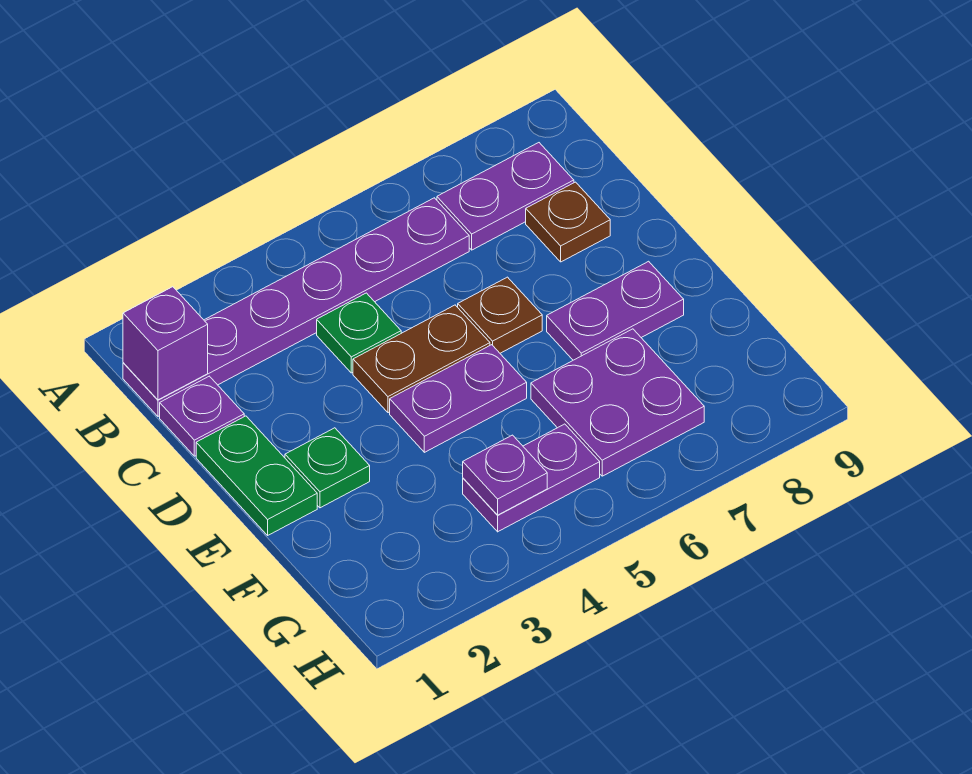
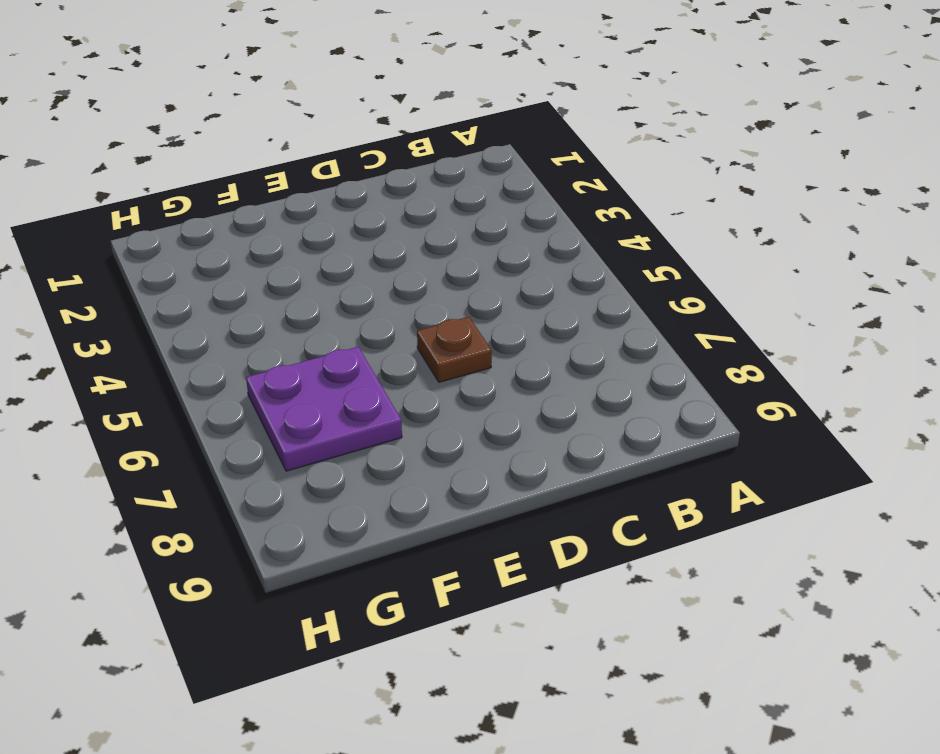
none -> purple plate B1:B6 level 1
none -> purple plate B7:B8 level 1
none -> purple plate C1 level 1

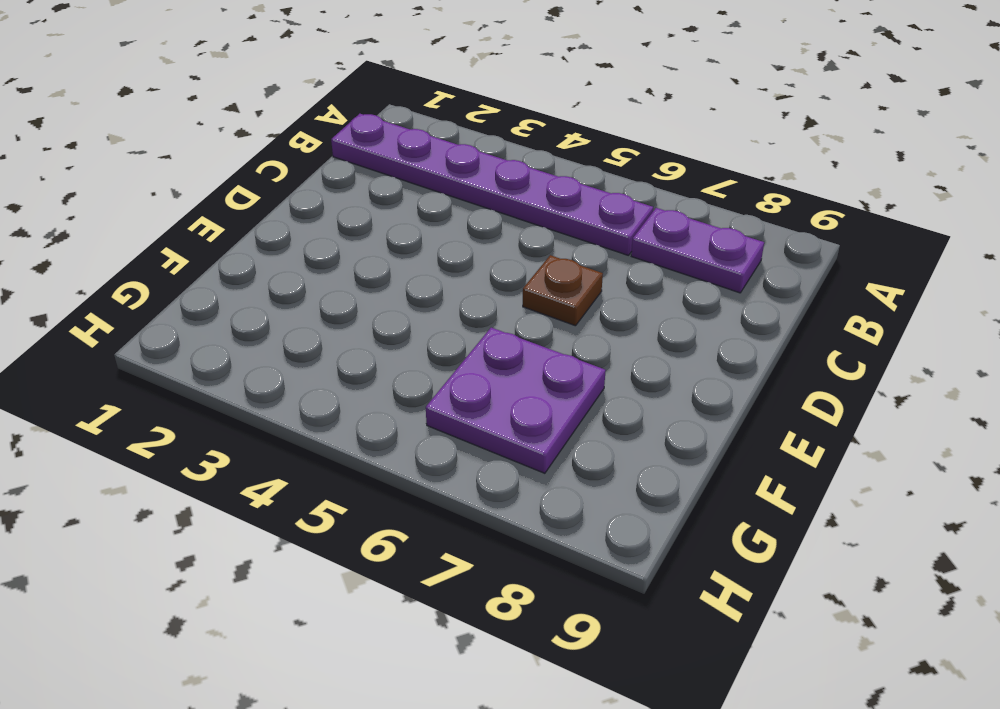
none -> purple plate C1 level 1
none -> green plate C4 level 1
none -> brown plate C8 level 1

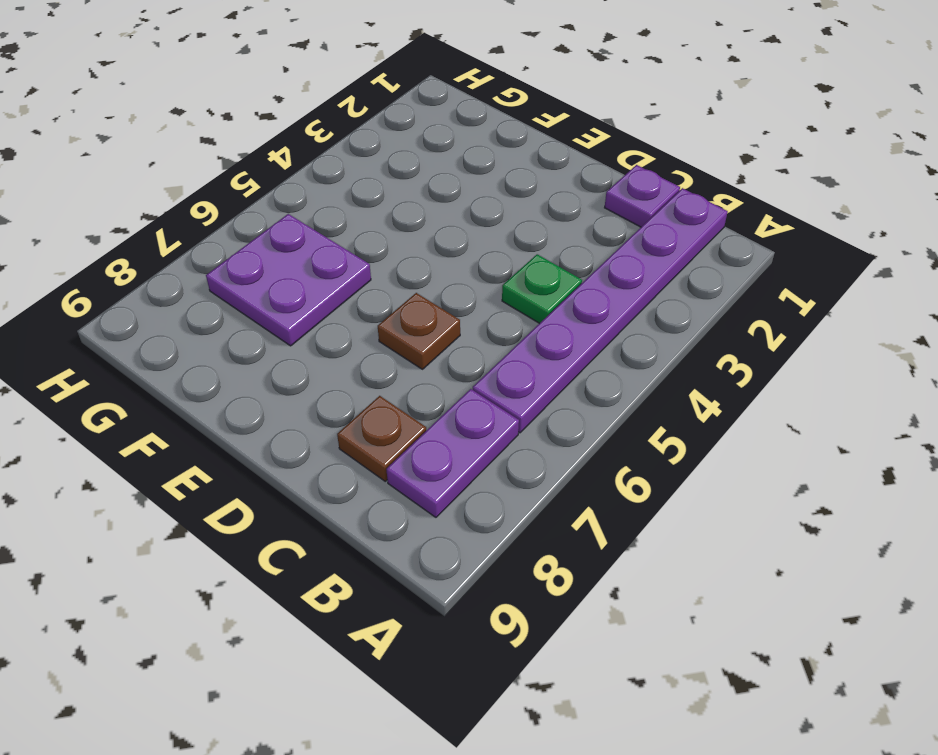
none -> green plate D1:E1 level 1
none -> brown plate D4:D5 level 1
none -> green plate E2 level 1

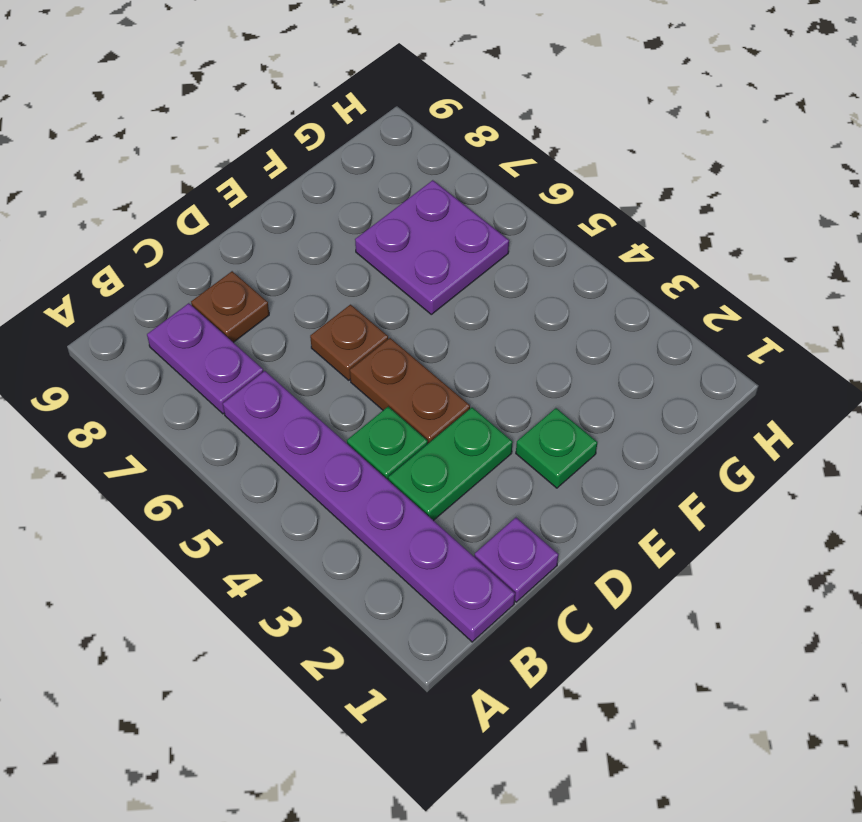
green plate C3:D3 level 1 -> green plate D1:E1 level 1
none -> purple plate E4:E5 level 1
none -> purple plate E7:E8 level 1
none -> purple plate G4:G5 level 1

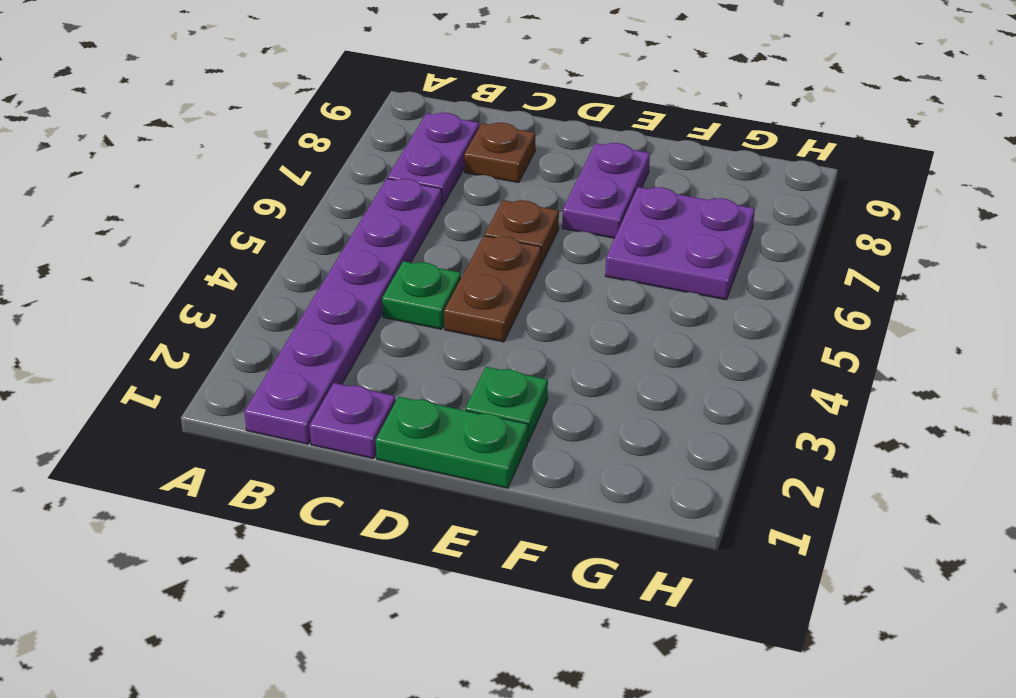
none -> purple plate E4:E5 level 1
none -> purple plate G4:G5 level 1
none -> purple brick B1 level 2

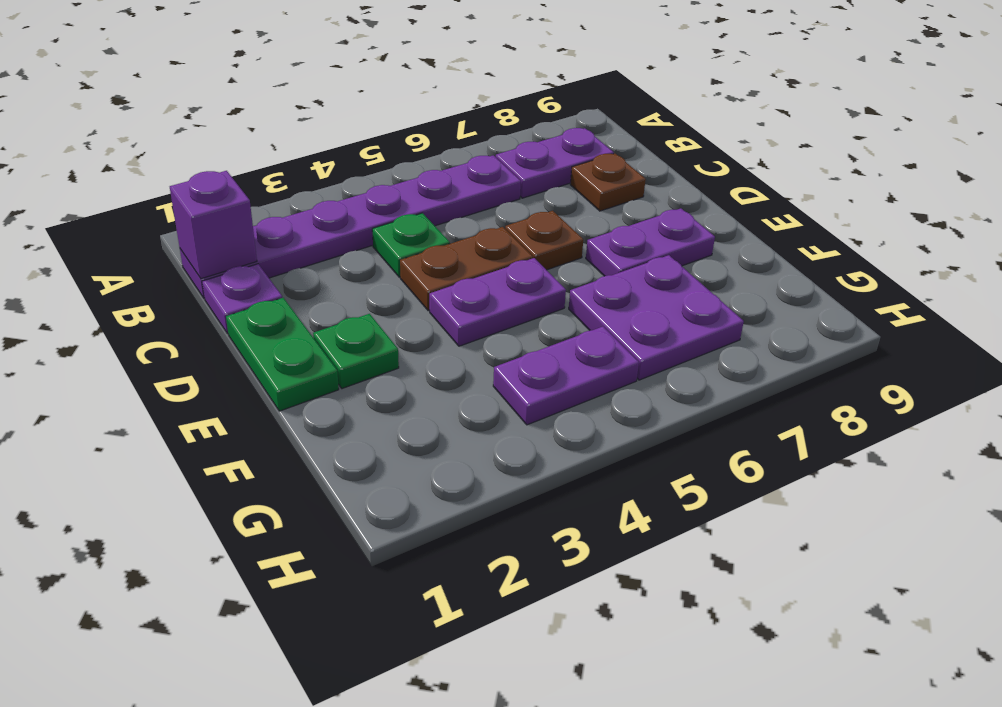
none -> purple plate G4 level 2

